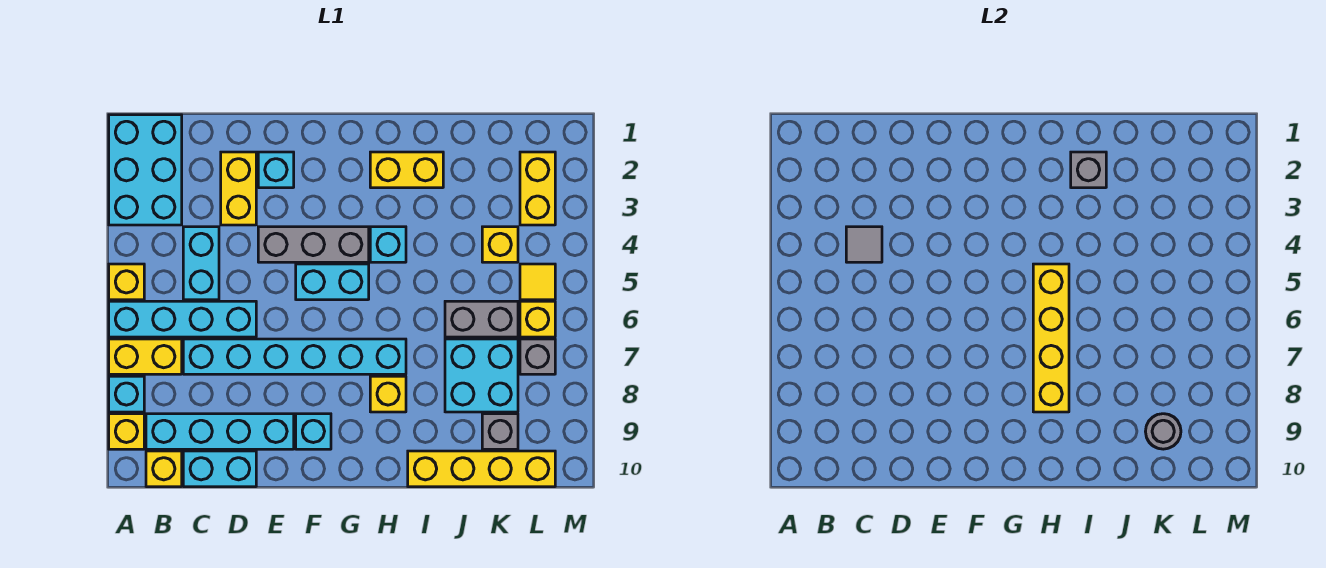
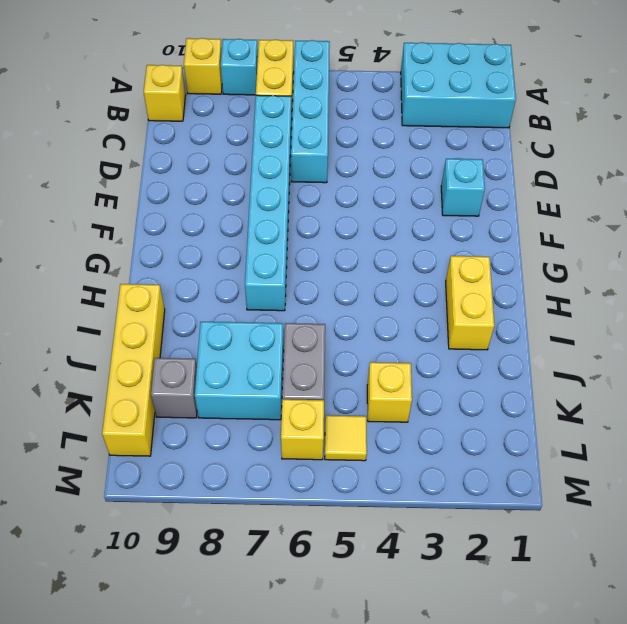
none -> yellow brick A5 level 1
none -> cyan brick B9:E9 level 1
none -> cyan brick C4:C5 level 1
none -> cyan brick C10:D10 level 1

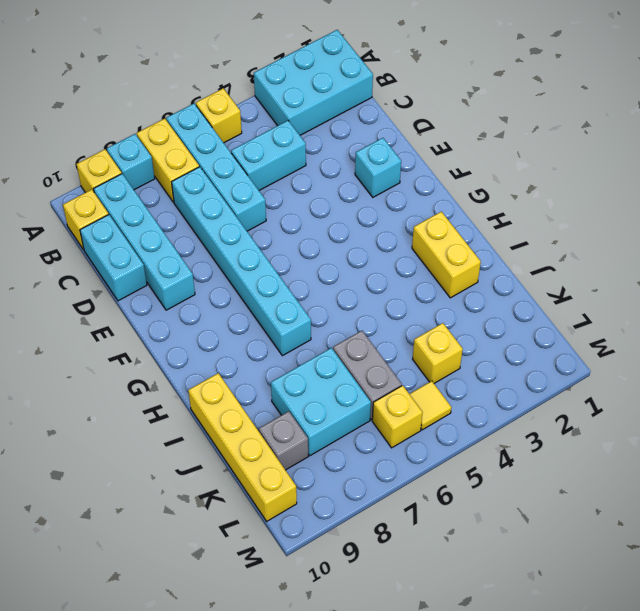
none -> yellow brick D2:D3 level 1
none -> grey brick E4:G4 level 1
none -> cyan brick F5:G5 level 1
none -> cyan brick F9 level 1

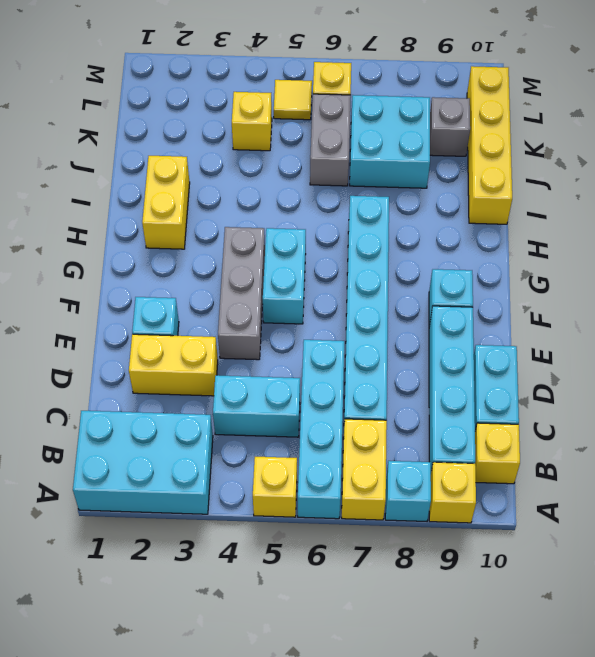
none -> cyan brick H4 level 1
none -> yellow brick H8 level 1
none -> yellow brick L2:L3 level 1
none -> grey brick L7 level 1

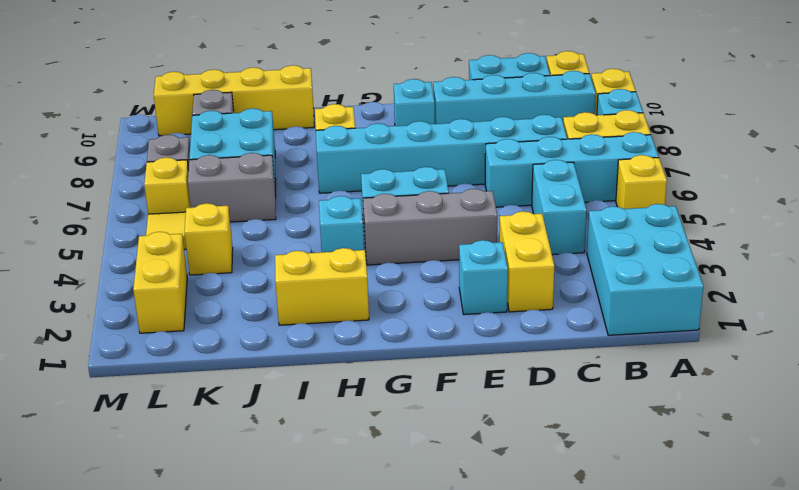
none -> grey tile C4 level 2
none -> yellow brick H5:H8 level 2
none -> grey brick I2 level 2
none -> grey round brick K9 level 2

